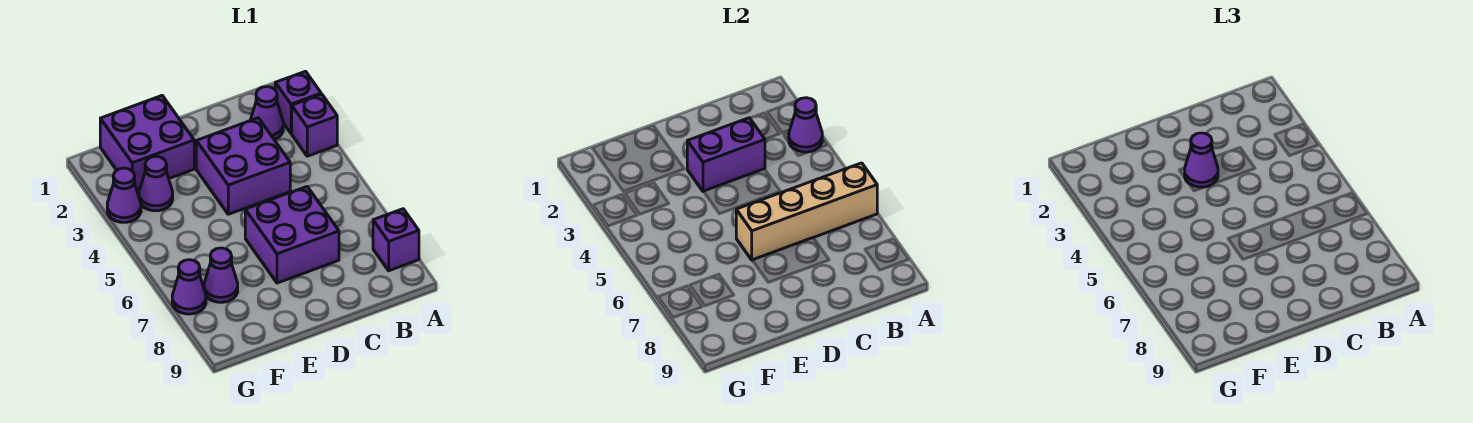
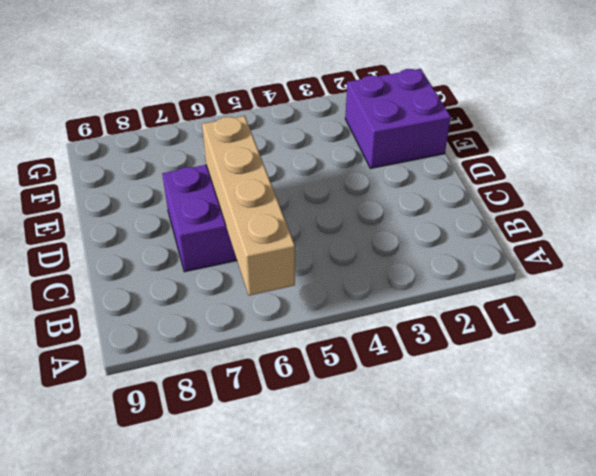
none -> purple brick A2 level 1
none -> purple brick A3 level 1
none -> purple brick A8 level 1

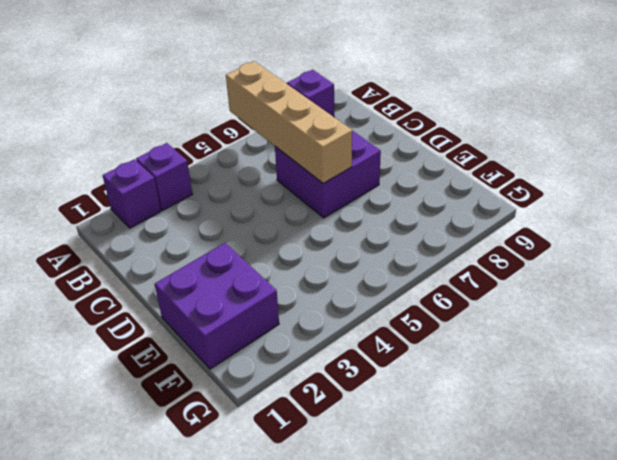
none -> purple cone B2 level 1
none -> purple brick C3:D4 level 1
none -> purple cone F3 level 1

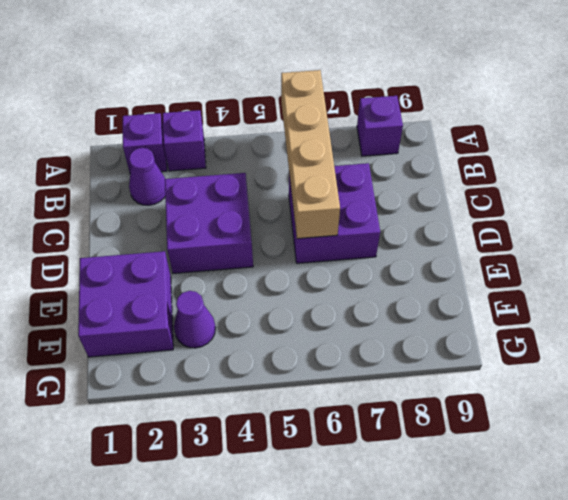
none -> purple cone F7 level 1
none -> purple cone G3 level 1
none -> purple cone G7 level 1

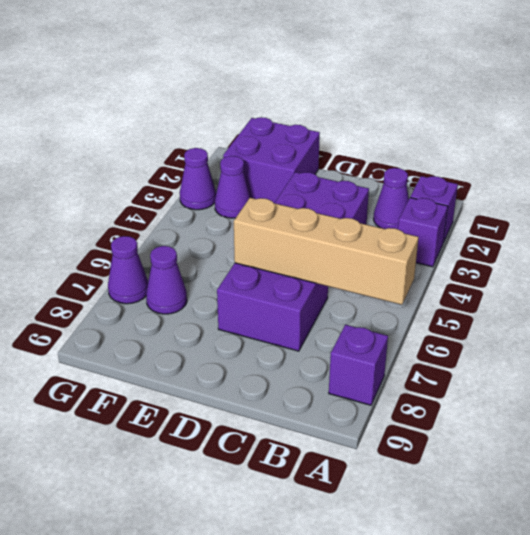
none -> purple cone A3 level 2
none -> purple brick C3:D3 level 2
none -> purple cone D3 level 3

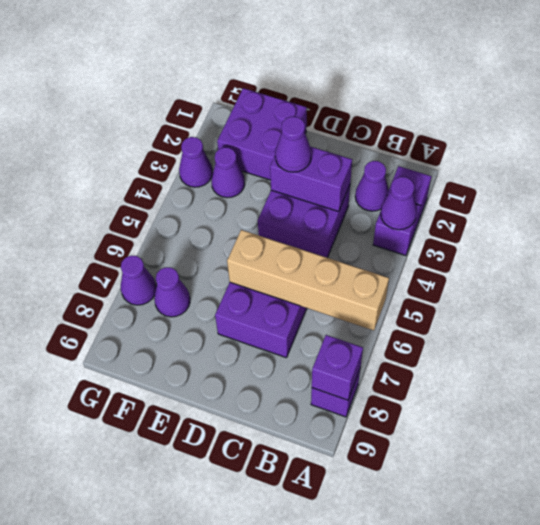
purple brick A8 level 2 -> none

